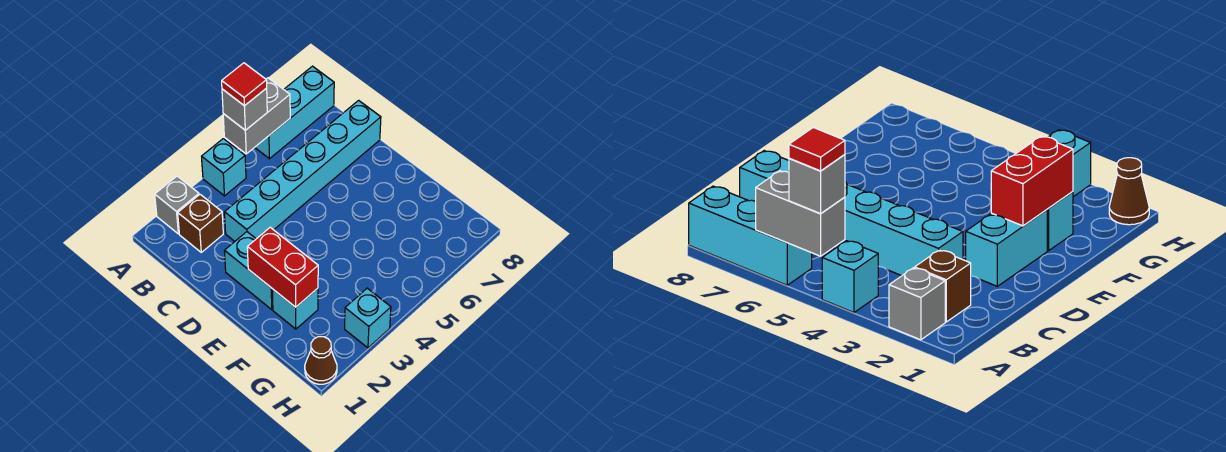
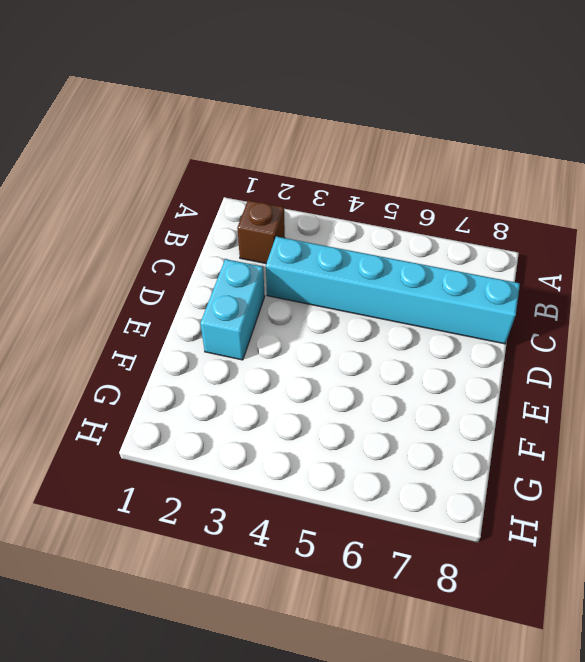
none -> grey brick A2 level 1
none -> cyan brick A4 level 1
none -> cyan brick A6:A8 level 1

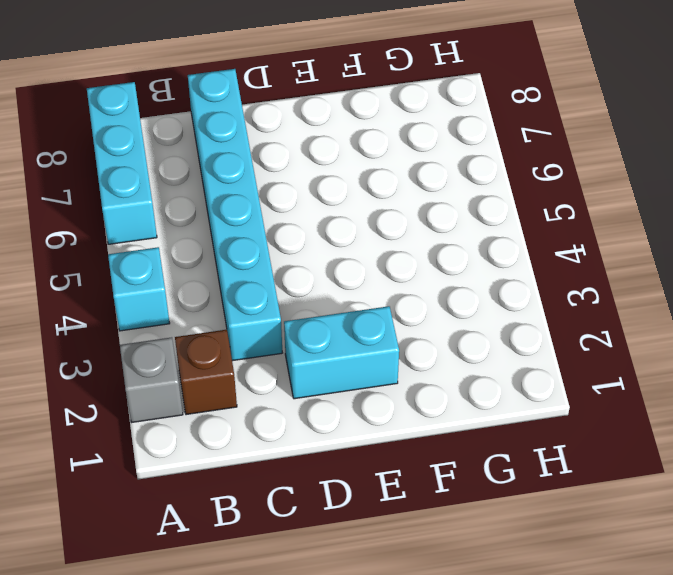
none -> cyan brick F2 level 1
none -> brown cone H1 level 1
none -> cyan brick H3 level 1

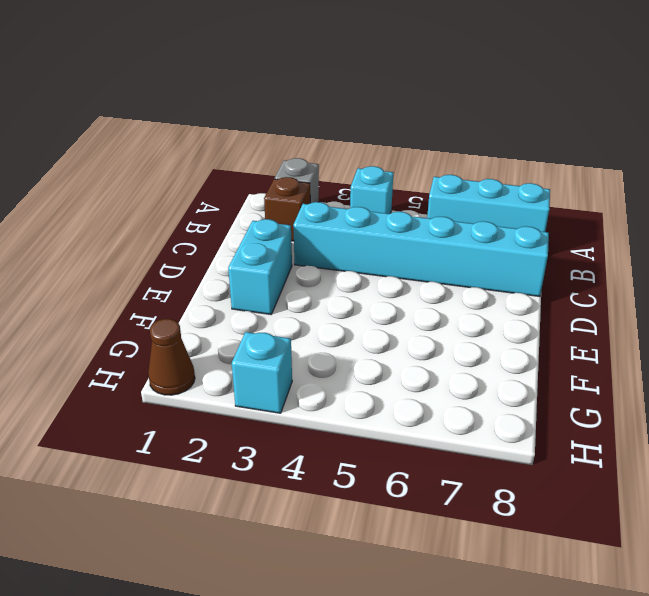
none -> cyan brick F2 level 1
none -> grey brick A5:A6 level 2
none -> red brick E2:F2 level 2

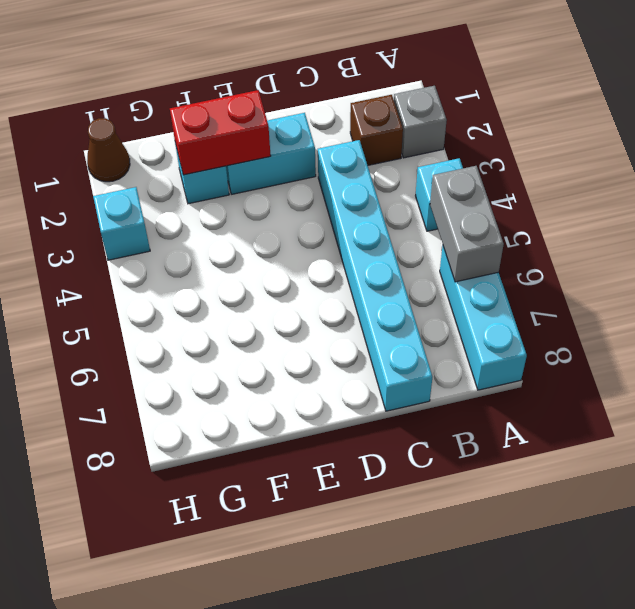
none -> grey brick A5 level 3
none -> red tile A5 level 4

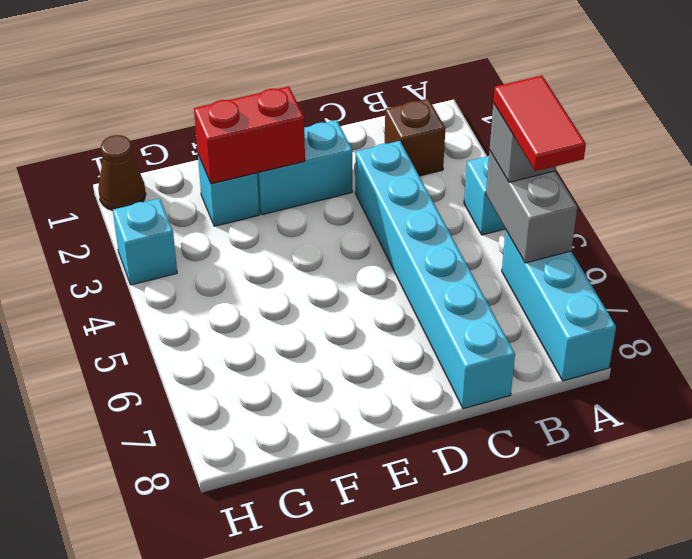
red tile A5:A6 level 4 -> red tile A5 level 4
none -> grey brick A2 level 1

